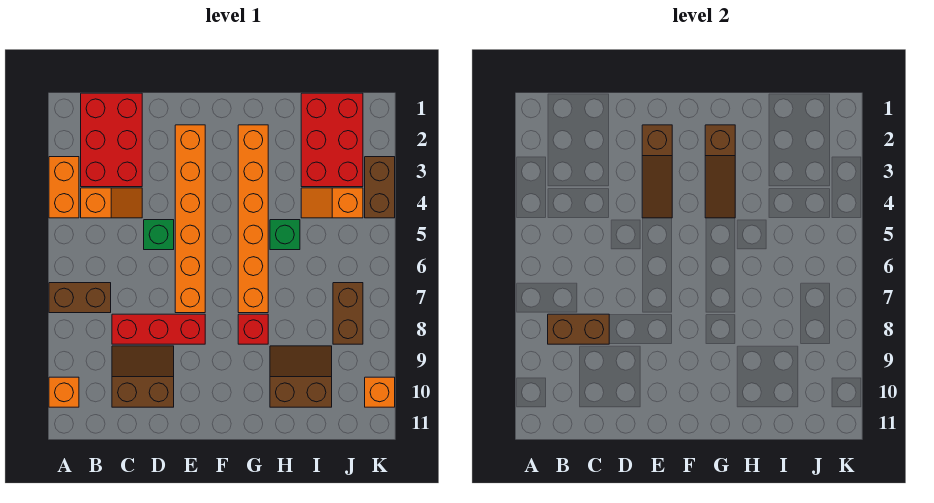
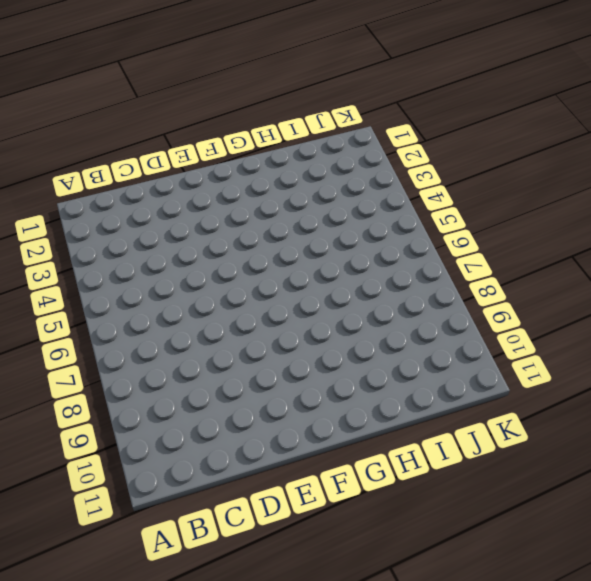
none -> orange brick A3:A4 level 1
none -> brown brick A7:B7 level 1
none -> orange brick A10 level 1

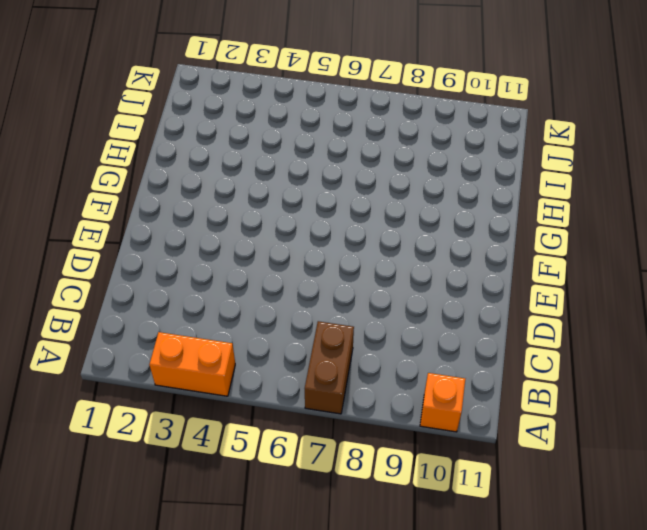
none -> red brick B1:C3 level 1
none -> orange slope B4:C4 level 1 top B
none -> red brick C8:E8 level 1

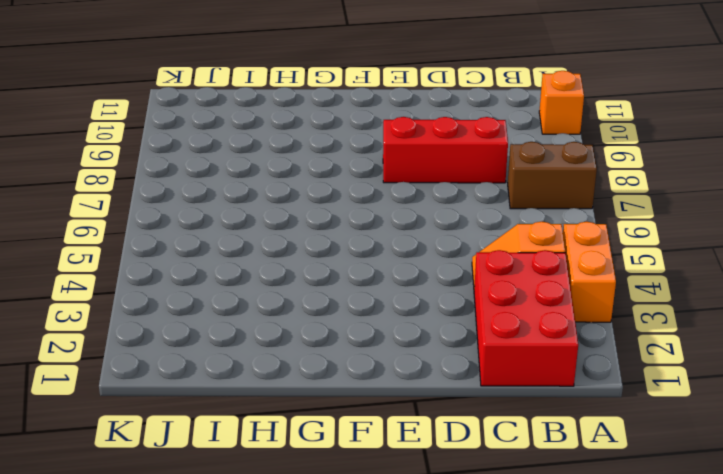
none -> brown slope C9:D10 level 1 top 10
none -> green brick D5 level 1
none -> orange brick E2:E7 level 1

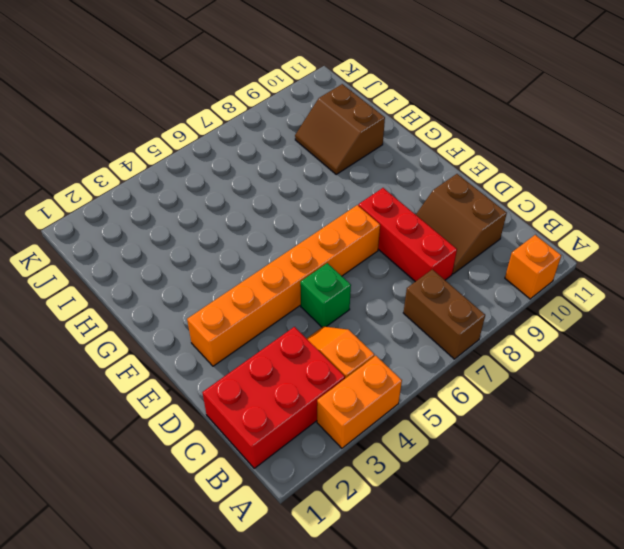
none -> orange brick G2:G7 level 1
none -> red brick G8 level 1
none -> green brick H5 level 1

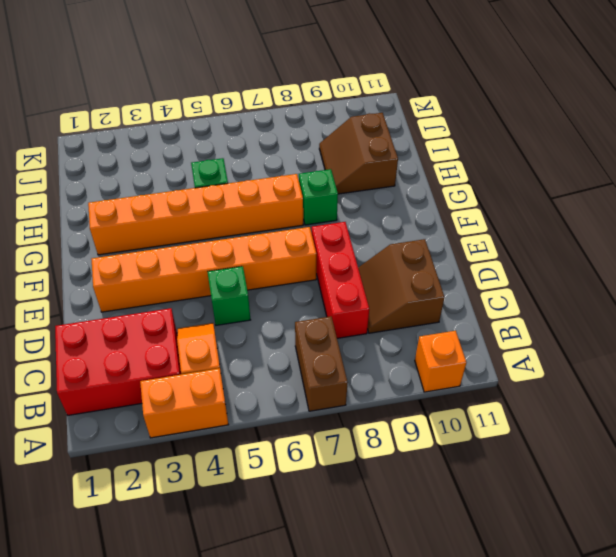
green brick G8 level 1 -> red brick G8 level 1
none -> red brick I1:J3 level 1
none -> orange slope I4:J4 level 1 top J
none -> brown brick J7:J8 level 1

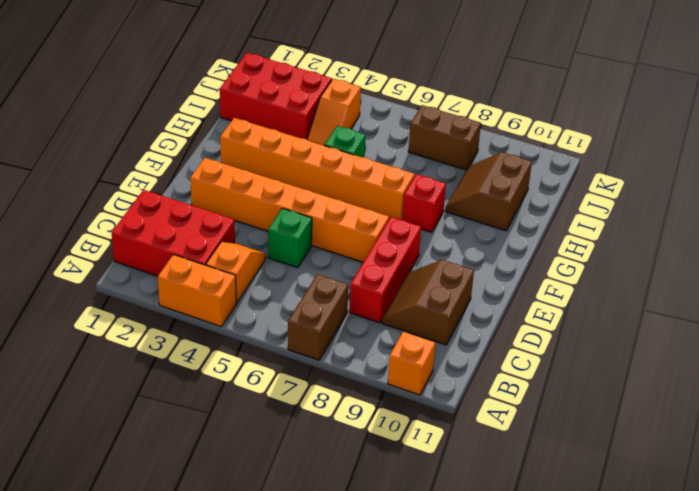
none -> brown brick K3:K4 level 1
none -> orange brick K10 level 1
none -> brown brick B8:C8 level 2

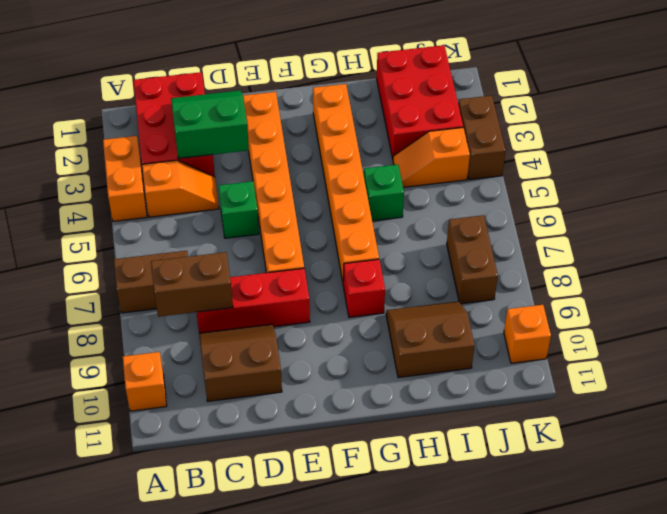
green slope C2:D3 level 2 top 3 -> none
none -> brown slope E2:E4 level 2 top 2
none -> brown slope G2:G4 level 2 top 2

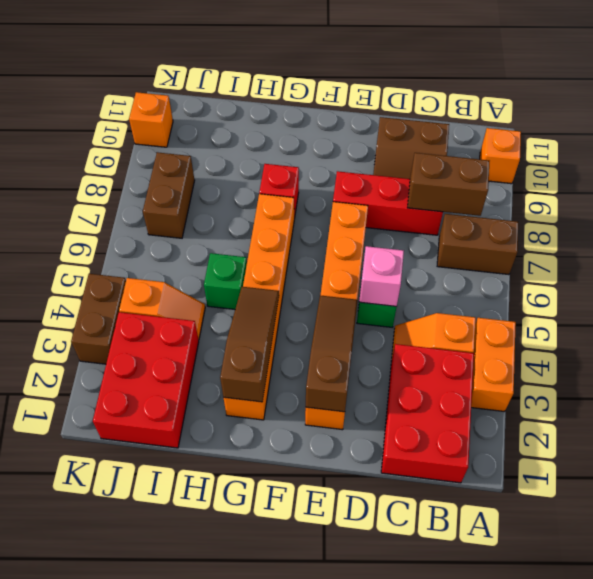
pink brick D5 level 2 -> none
none -> brown slope H9:I10 level 1 top 10

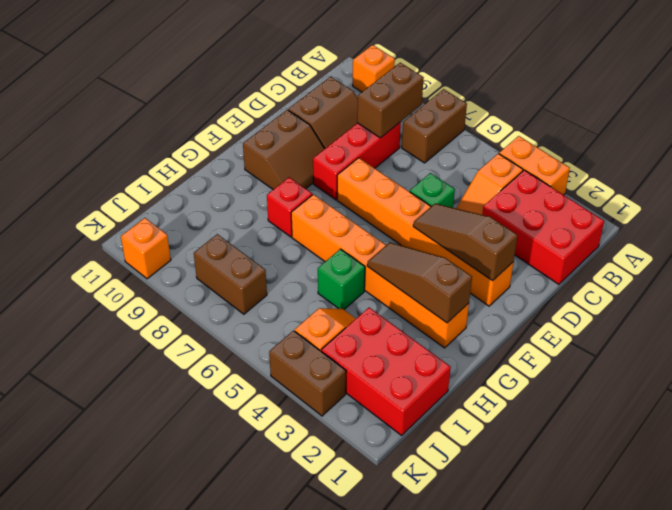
brown slope E9:F10 level 1 top 10 -> brown slope H9:I10 level 1 top 10

